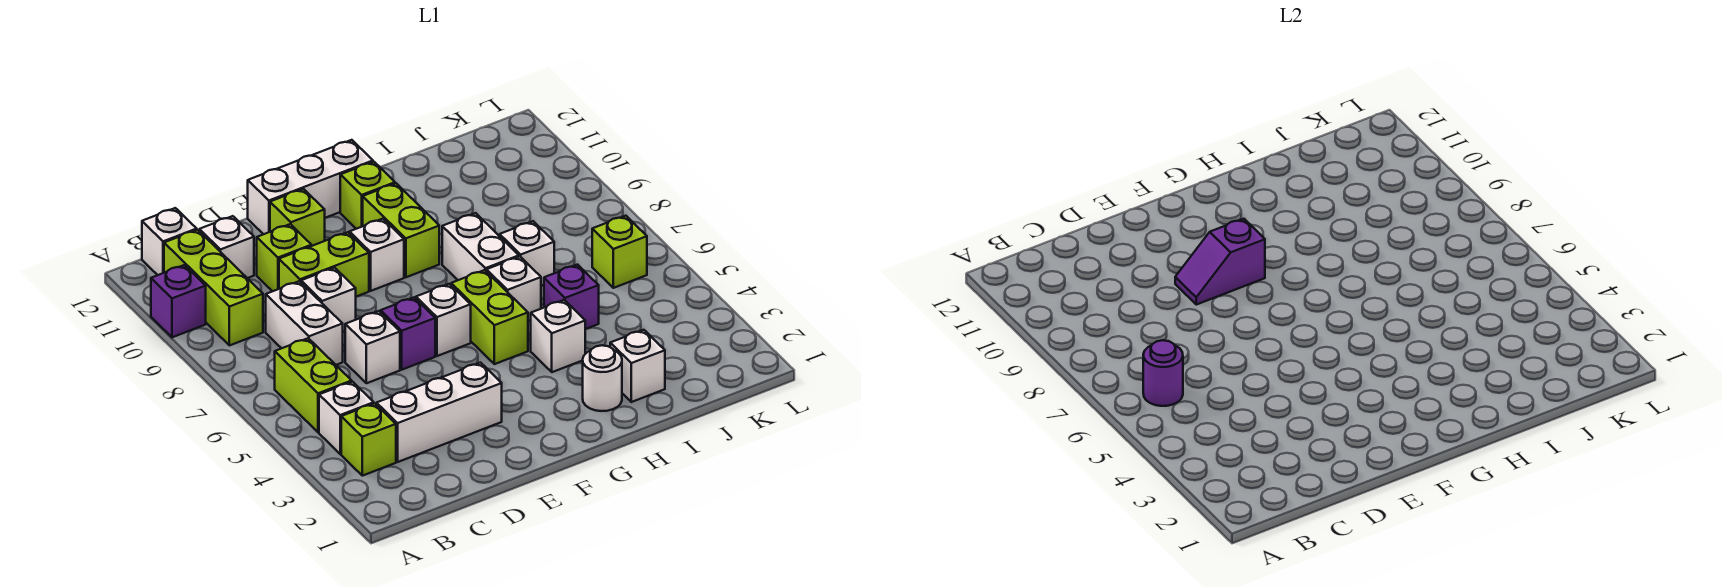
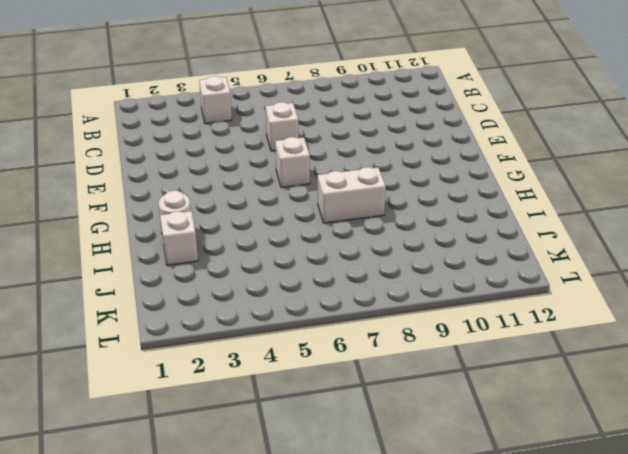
none -> purple brick A10 level 1
none -> lime brick B3 level 1
none -> lime brick B5:B6 level 1
none -> lime brick B9:B11 level 1

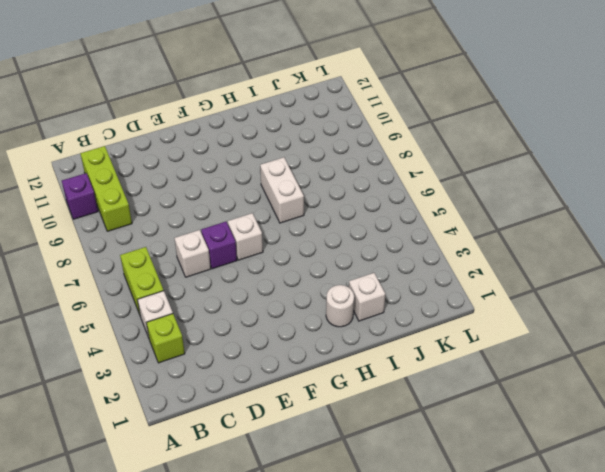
none -> white brick B12 level 1
none -> white brick C3:E3 level 1
none -> white brick C7:C8 level 1
none -> white brick C11 level 1

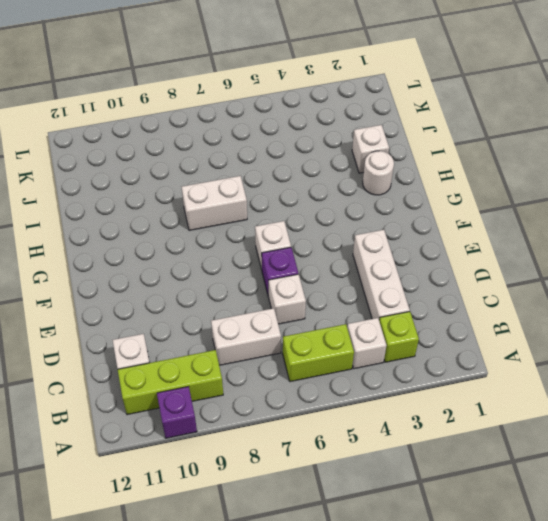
none -> white brick B12 level 1
none -> white brick D8 level 1
none -> lime brick D9:E9 level 1
none -> lime brick D10 level 1

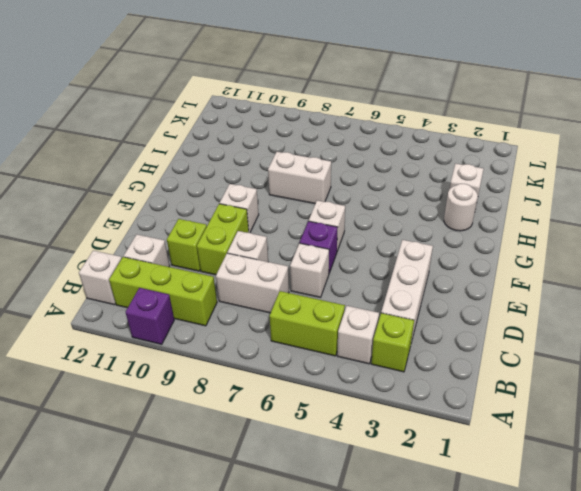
none -> lime brick E11 level 1
none -> white brick E12:G12 level 1
none -> lime brick G5:G6 level 1
none -> lime brick G9:G10 level 1

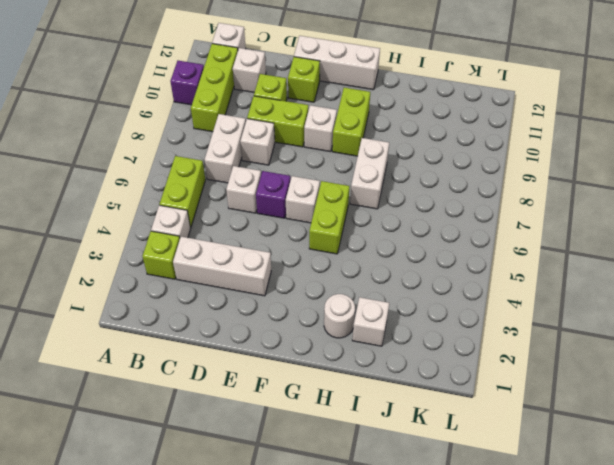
none -> lime brick G11 level 1
none -> white brick H4 level 1
none -> white brick H6 level 1
none -> purple brick I5 level 1

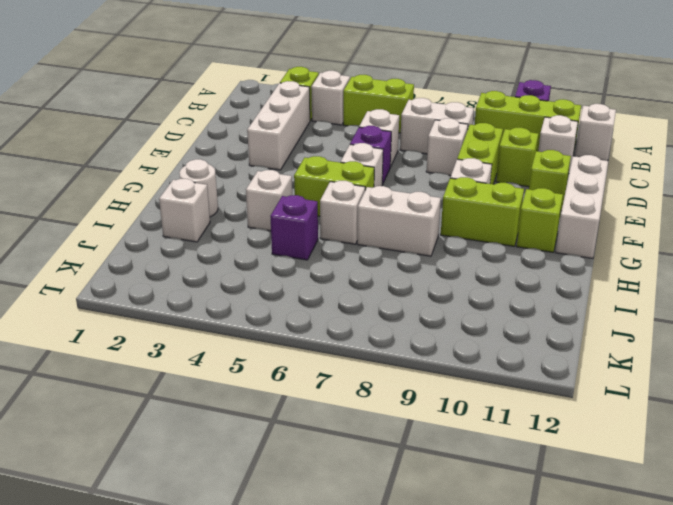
none -> white brick I7 level 1
none -> lime brick K6 level 1
none -> purple round brick B6 level 2
none -> purple slope E9:F9 level 2 top F

